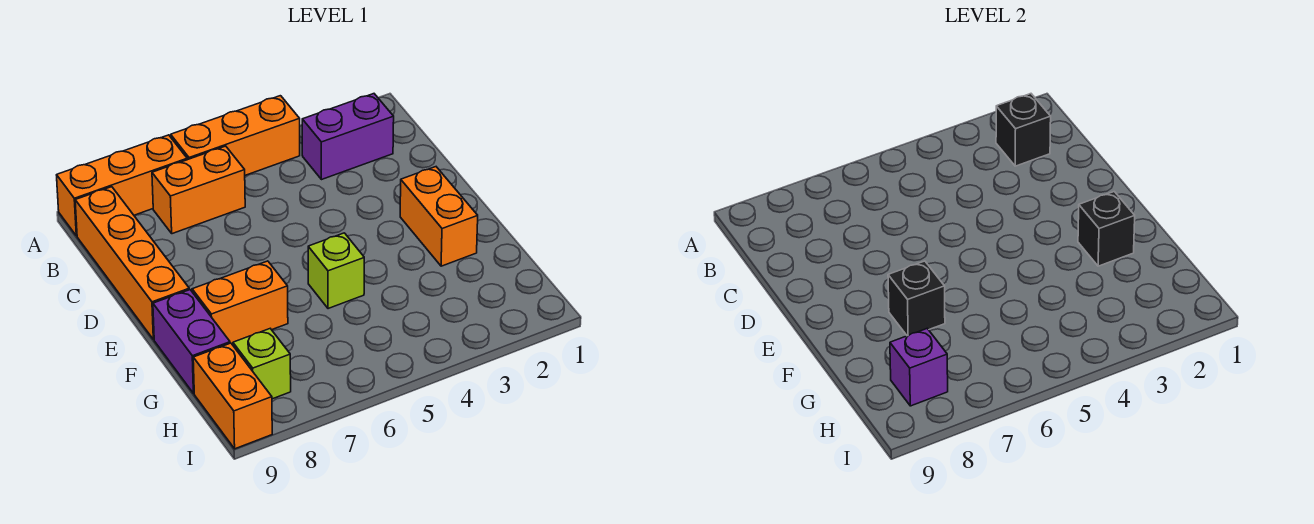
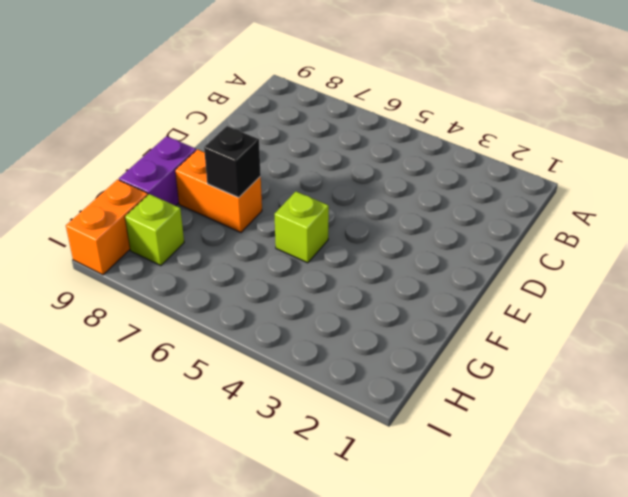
none -> orange brick A4:A6 level 1
none -> orange brick A7:A9 level 1
none -> purple brick B2:B3 level 1

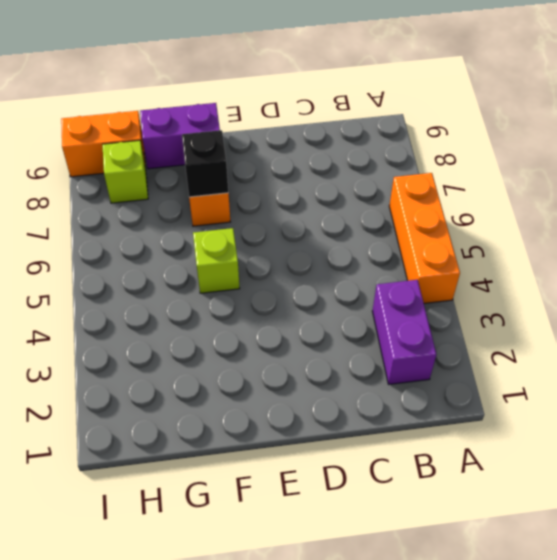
none -> orange brick A7:A9 level 1
none -> orange brick B6:B7 level 1
none -> orange brick B9:E9 level 1

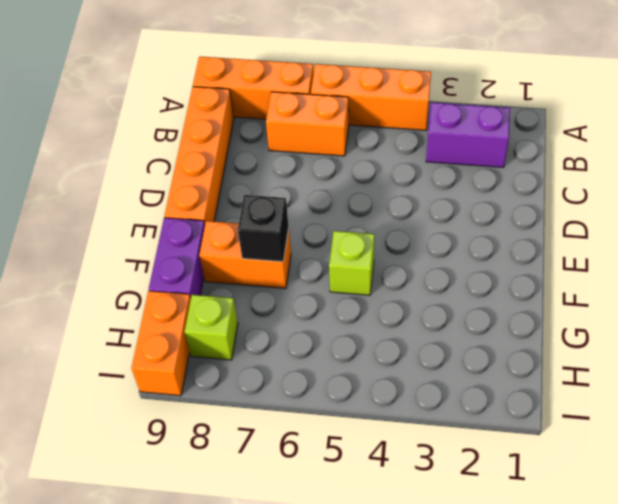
none -> orange brick E2:F2 level 1
none -> black brick B2 level 2
none -> black brick F2 level 2

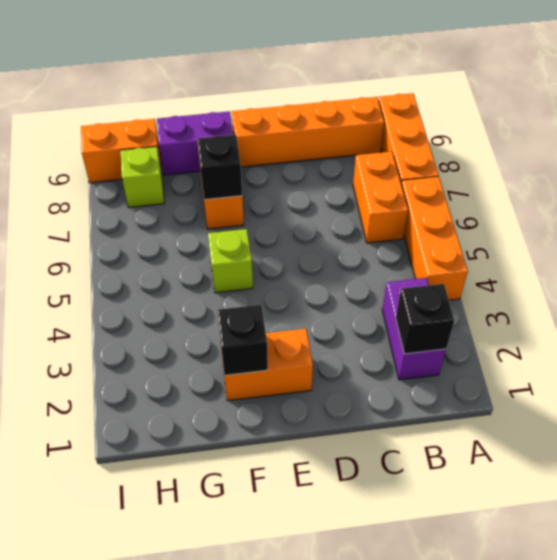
none -> purple brick H8 level 2

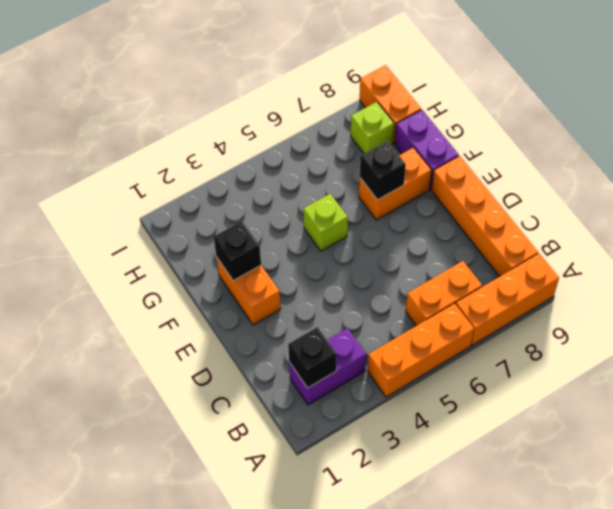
none -> purple brick H8 level 2

